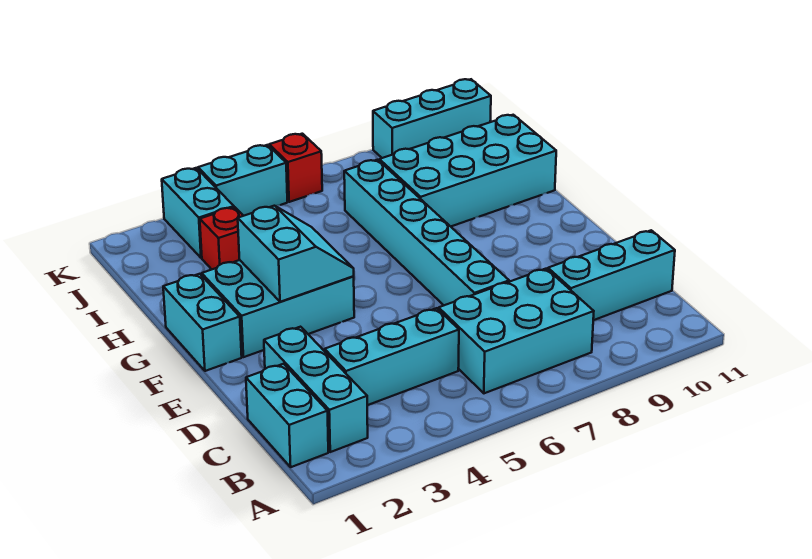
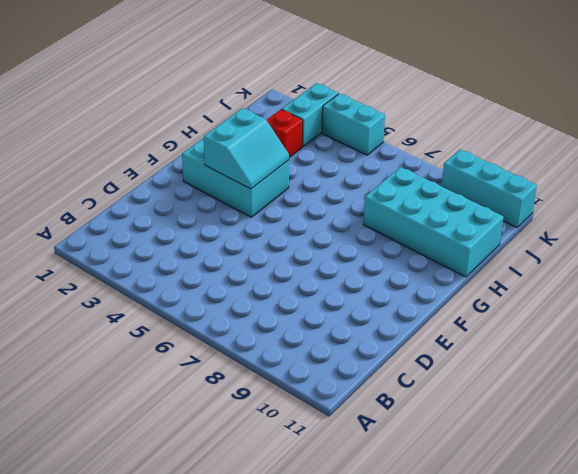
none -> cyan brick B1:C1 level 1
none -> cyan brick B2:D2 level 1
none -> cyan brick B6:C8 level 1

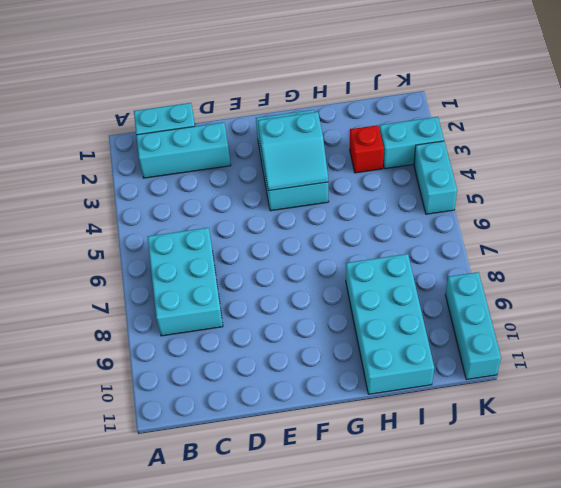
none -> cyan brick C3:C5 level 1
none -> cyan brick C9:C11 level 1
none -> cyan brick D7:I7 level 1

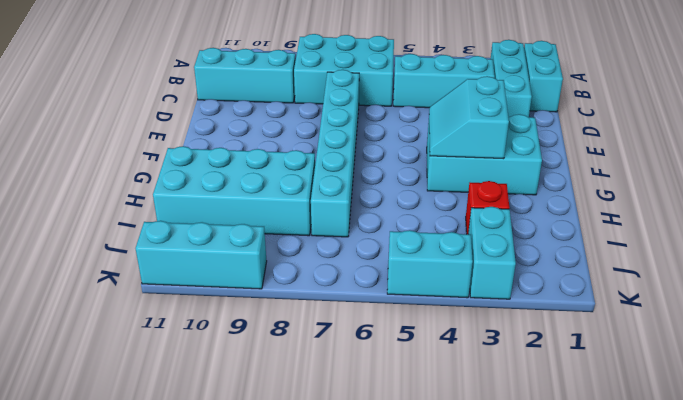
none -> cyan brick F1:G1 level 1
none -> red brick K6 level 1

